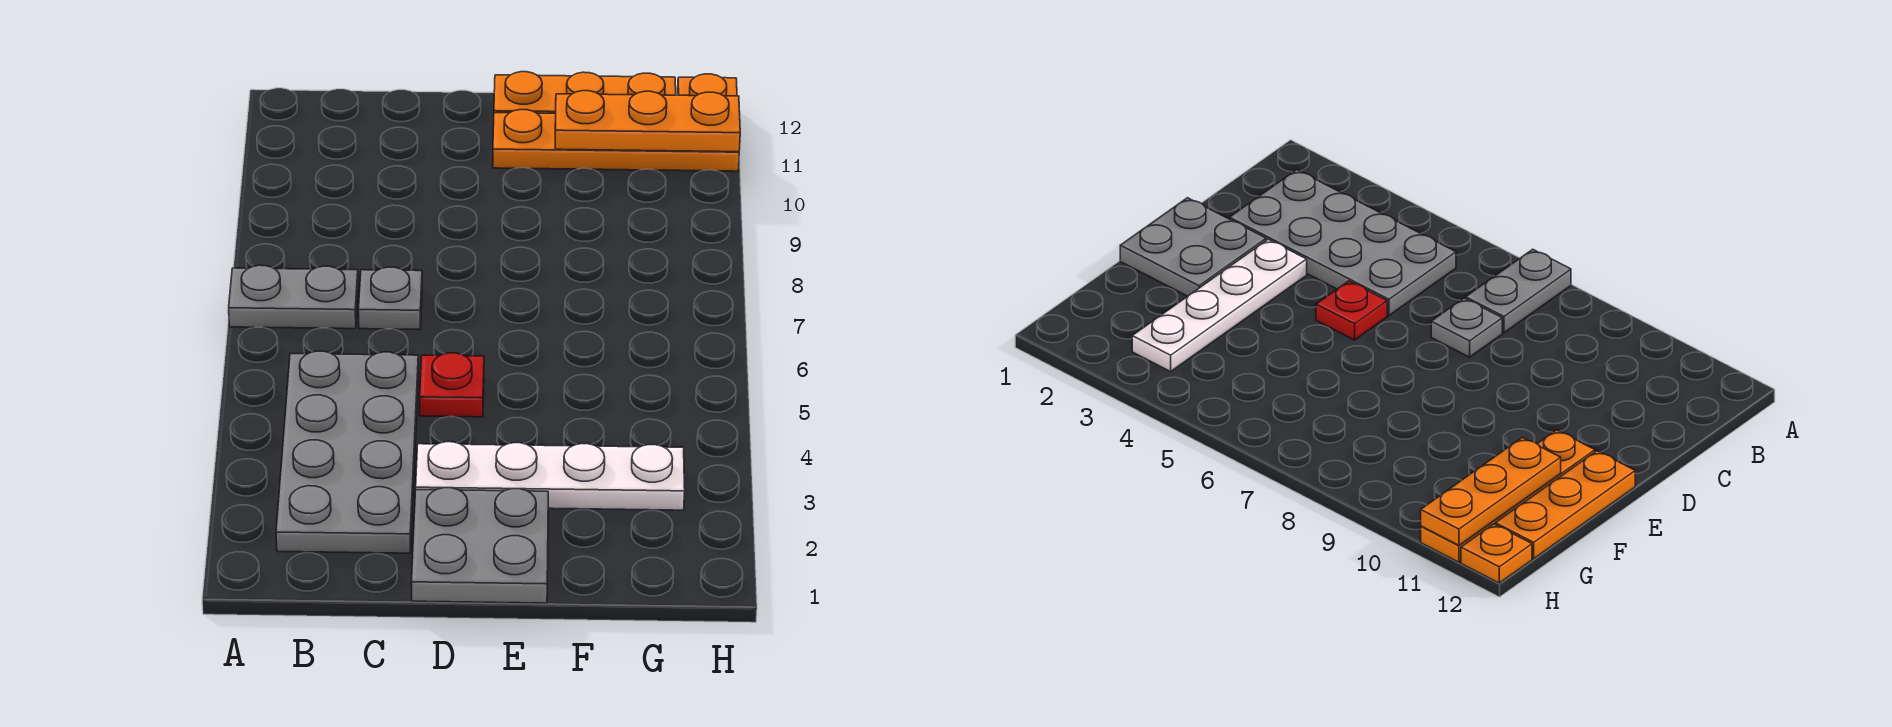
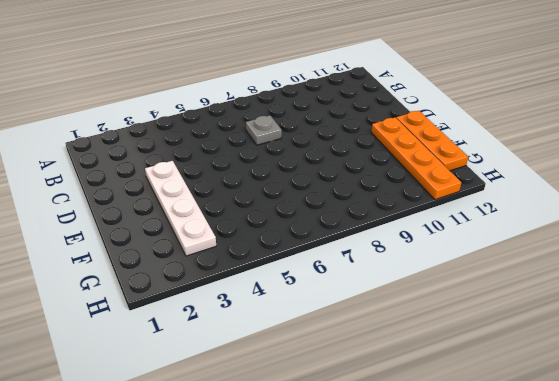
none -> grey plate A7:B7 level 1
none -> grey plate B2:C5 level 1

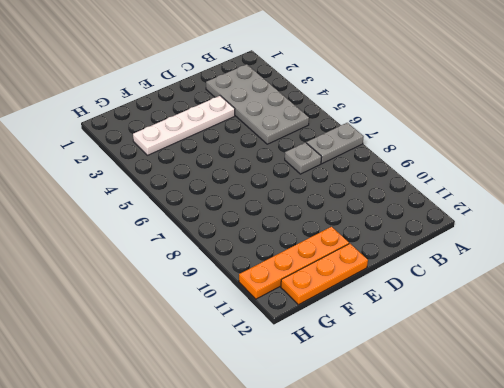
none -> grey plate D1:E2 level 1
none -> red plate D5 level 1

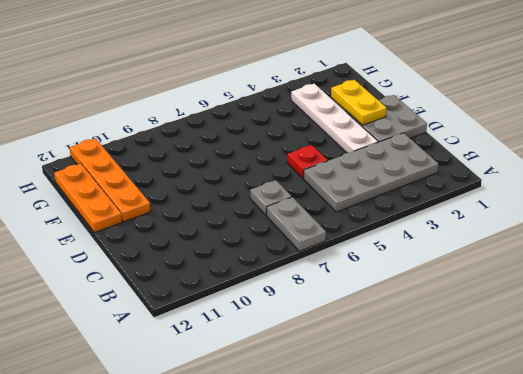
yellow plate E2:F2 level 2 -> none
none -> orange plate H12 level 1
none -> orange plate F11:H11 level 2

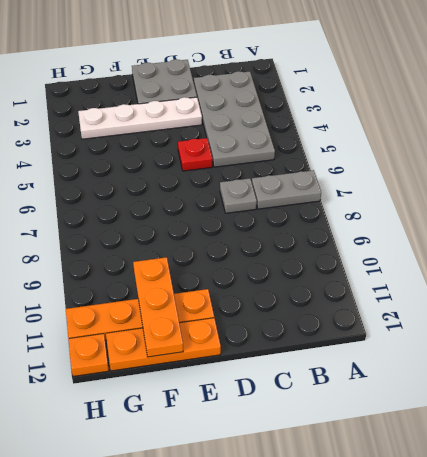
orange plate F10:F12 level 2 -> orange plate F11:H11 level 2

